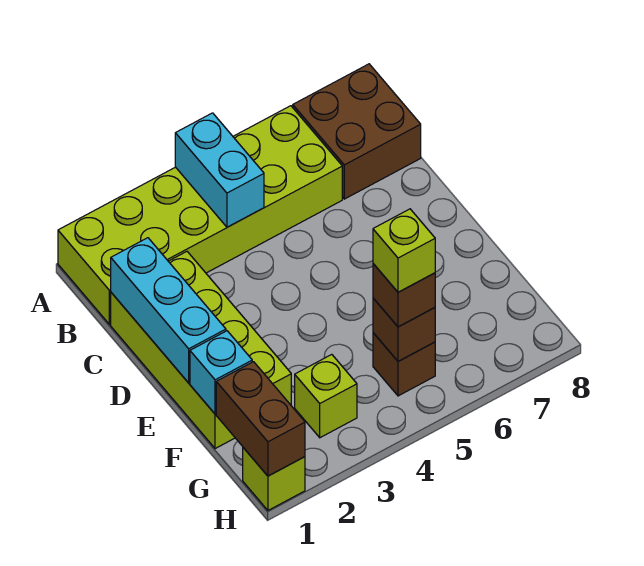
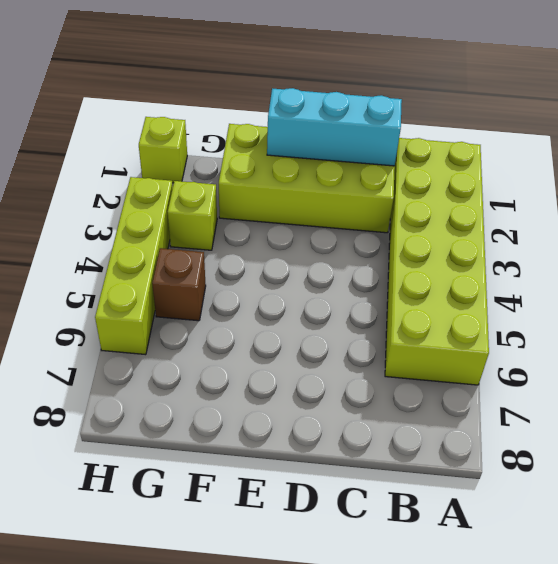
lime brick H3:H6 level 1 -> none
none -> brown brick A7:B8 level 1
none -> cyan brick A4:B4 level 2
none -> cyan brick F1 level 2

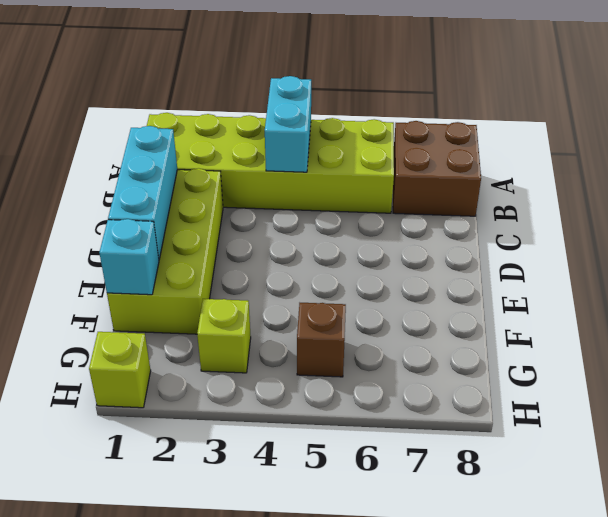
none -> brown brick G1:H1 level 2
none -> brown brick G5 level 2
none -> brown brick G5 level 3

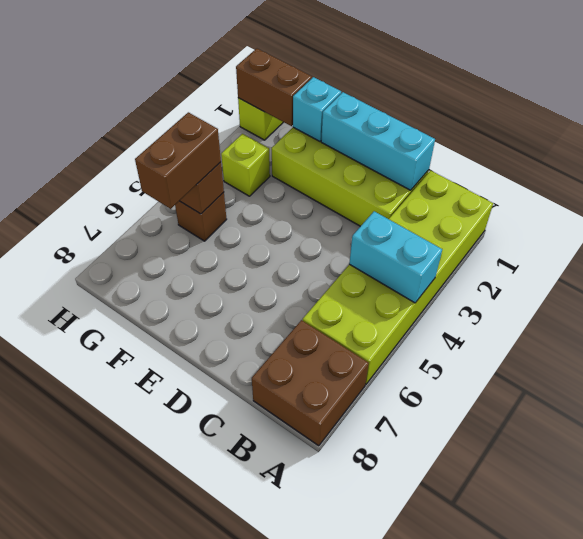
brown brick G5:G6 level 3 -> brown brick G5 level 3
none -> lime brick G5 level 4

